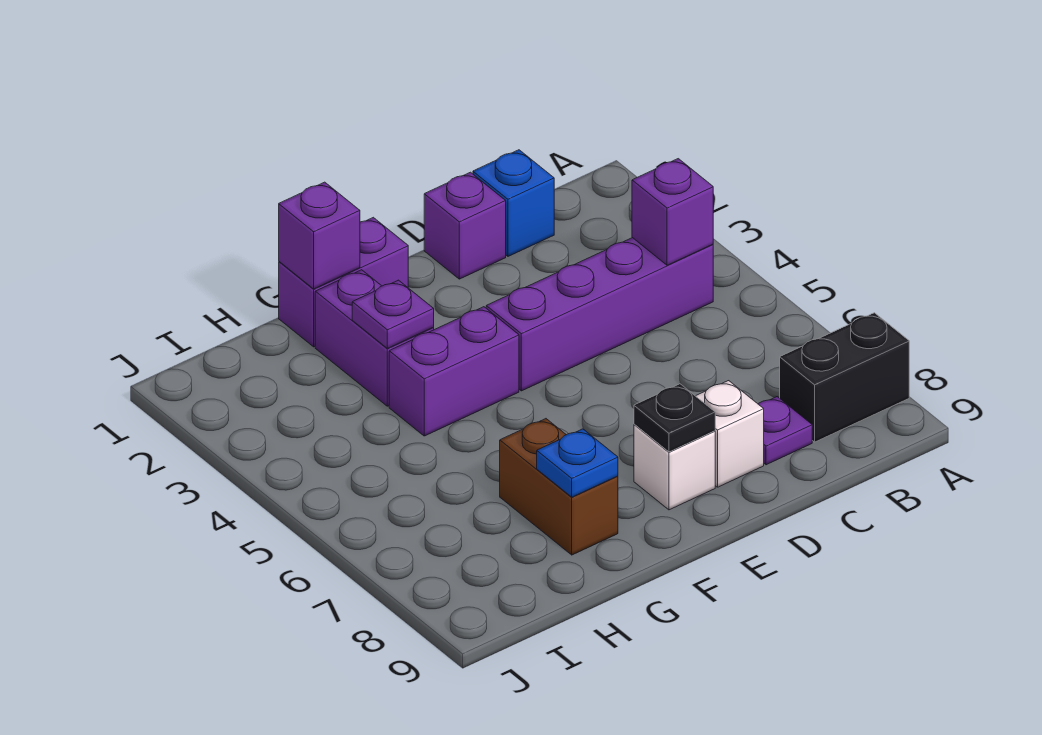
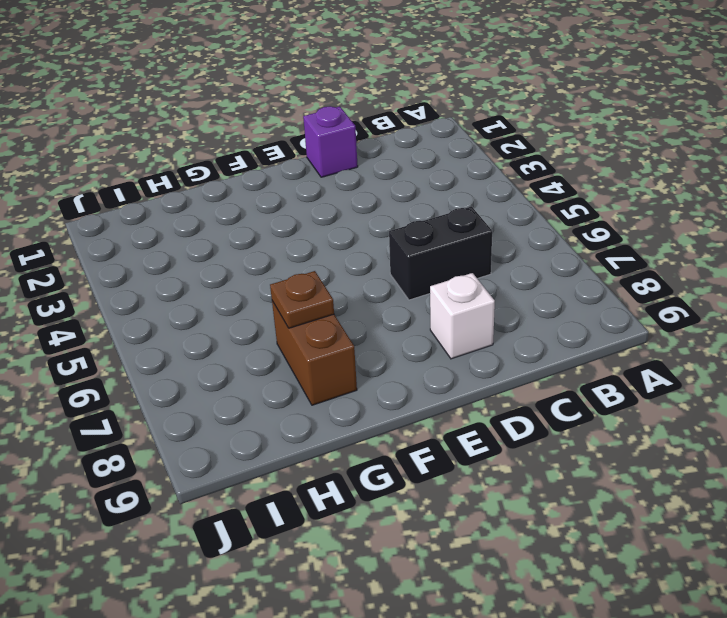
black brick C6:D6 level 1 -> black brick A8:B8 level 1
brown plate G7 level 2 -> none
none -> purple brick B4:E4 level 1
none -> blue brick C1 level 1
none -> purple plate C8 level 1

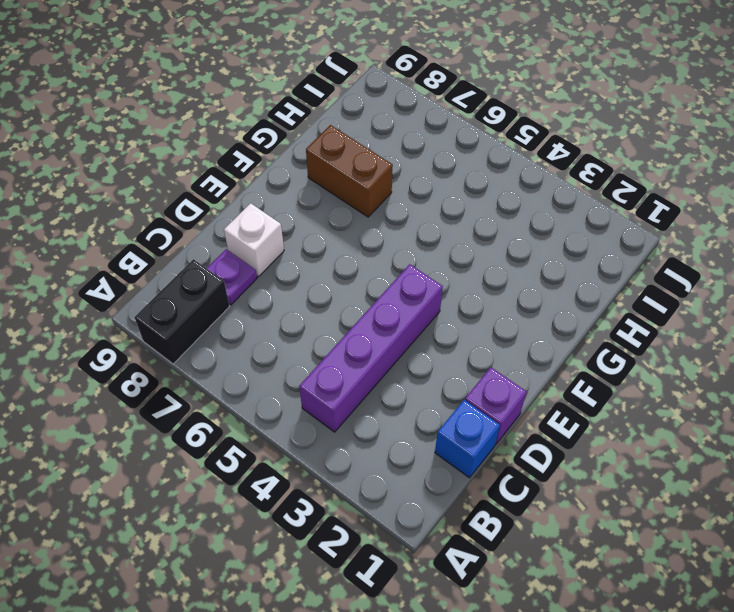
none -> white brick E8 level 1
none -> purple brick F1:G1 level 1
none -> purple brick F4:G4 level 1

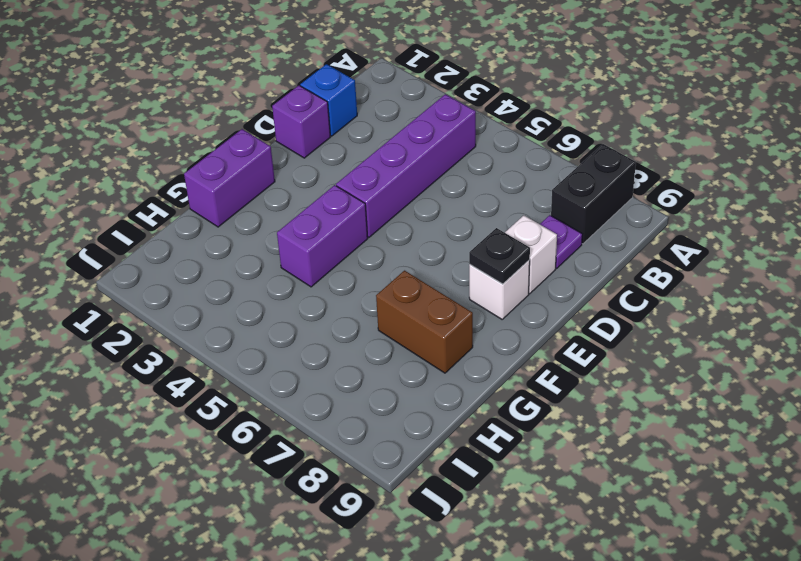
none -> purple brick G2:G3 level 1
none -> purple brick B4 level 2
none -> purple brick G1 level 2

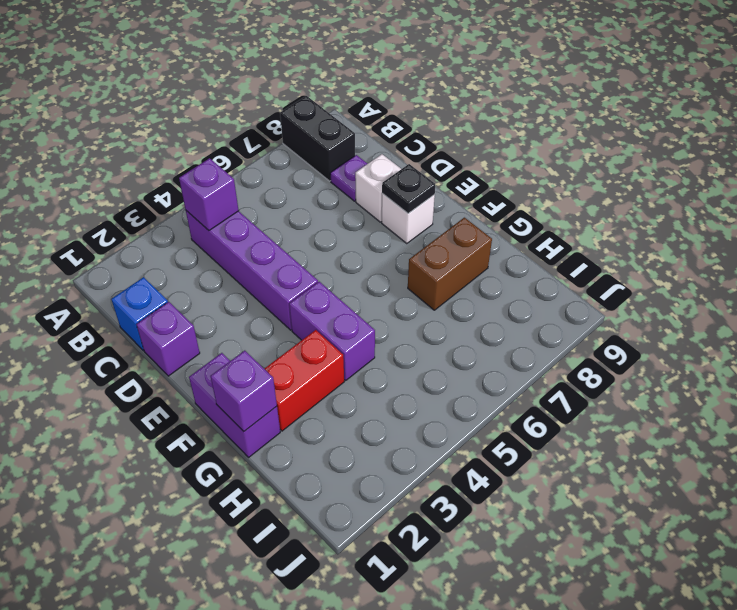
red brick G2:G3 level 1 -> purple brick G2:G3 level 1
none -> purple plate G3 level 2
none -> blue plate G8 level 2

